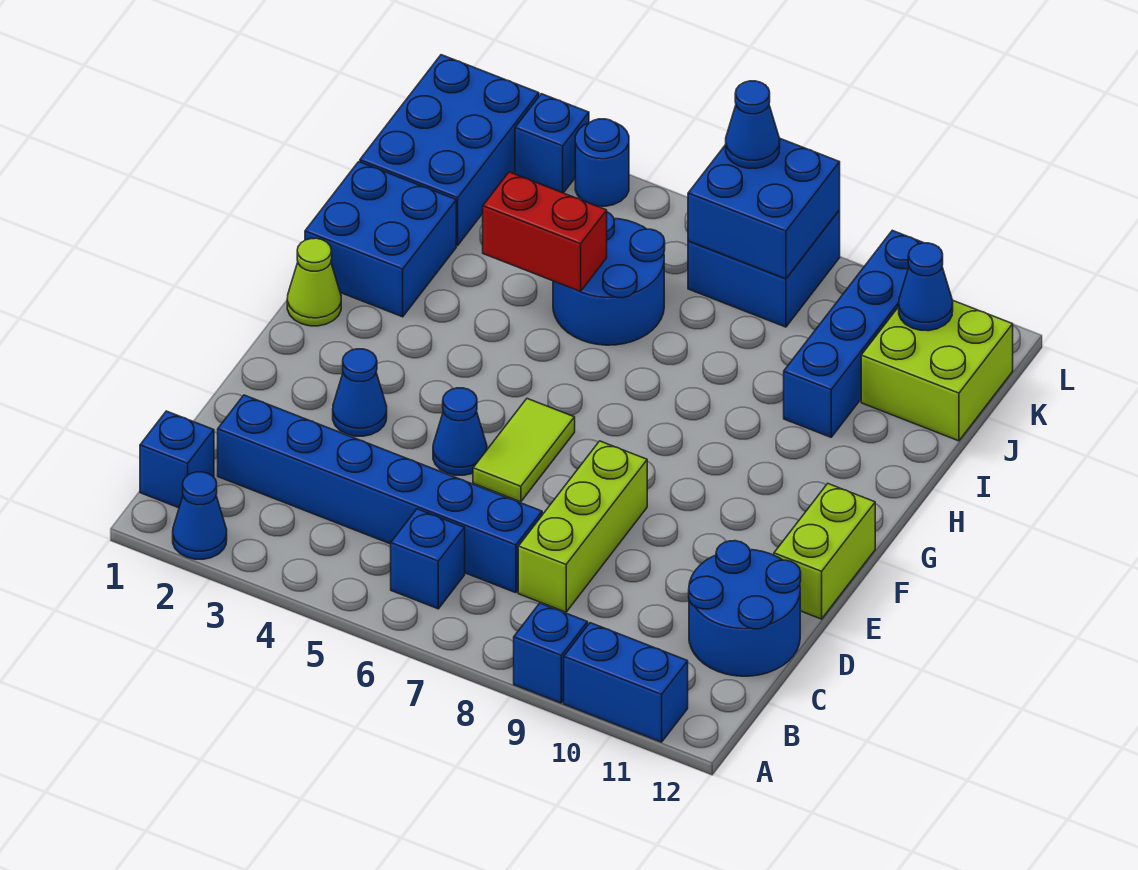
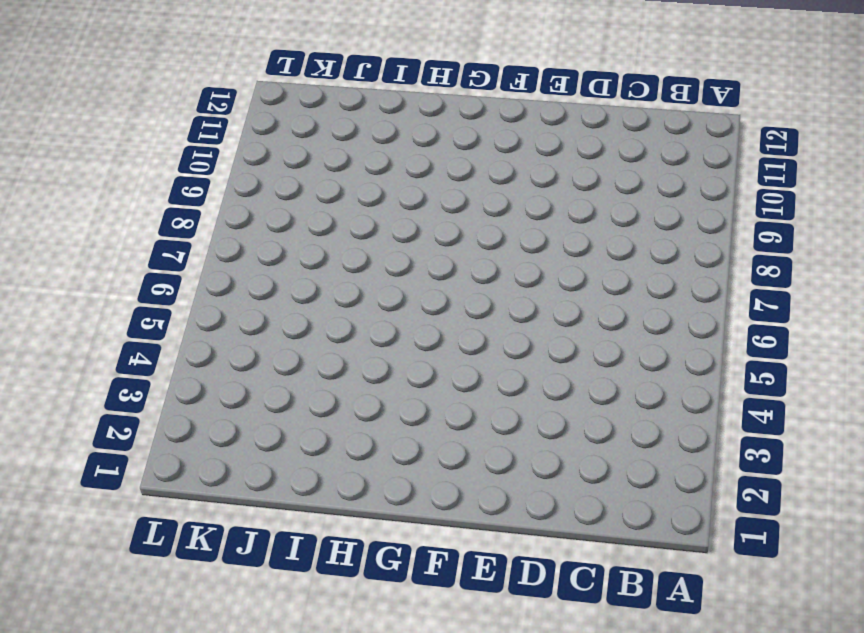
none -> blue cone A2 level 1
none -> blue brick A9 level 1
none -> blue brick A10:A11 level 1

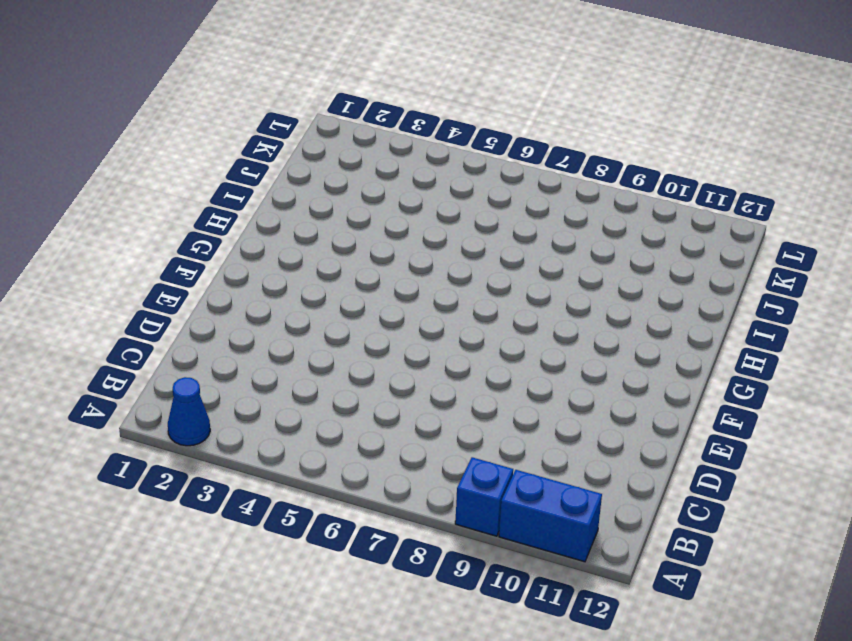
none -> blue brick B1 level 1
none -> blue brick B6 level 1
none -> blue brick C2:C7 level 1

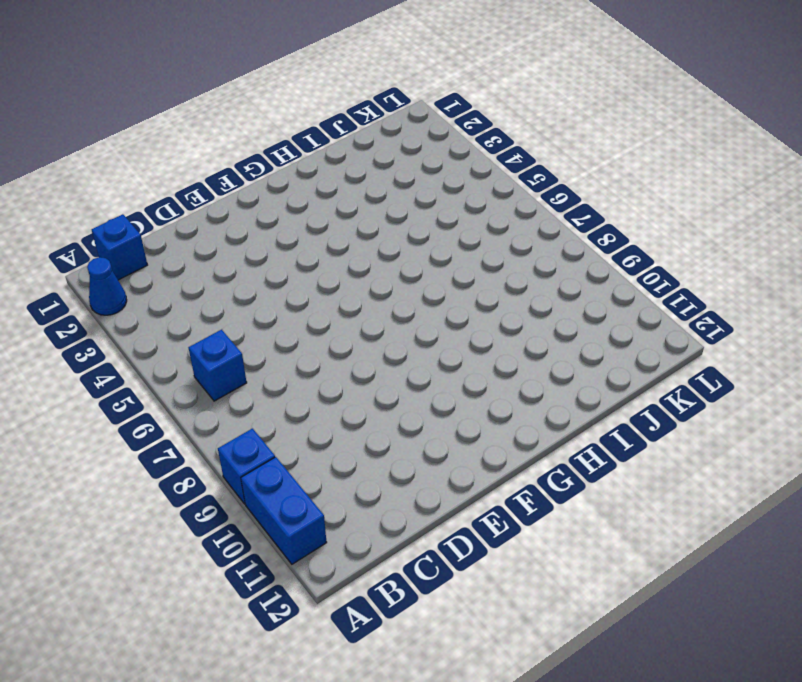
none -> blue brick C2:C7 level 1
none -> lime brick C8:E8 level 1
none -> blue round brick C11:D12 level 1

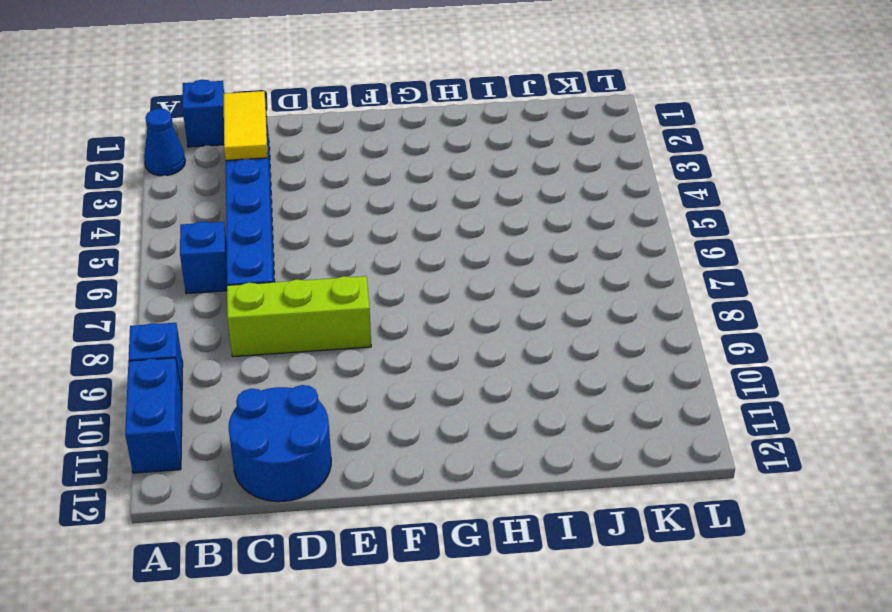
yellow tile C2:C3 level 2 -> none
none -> blue cone E3 level 1
none -> blue cone E5 level 1
none -> lime tile E6:F6 level 1

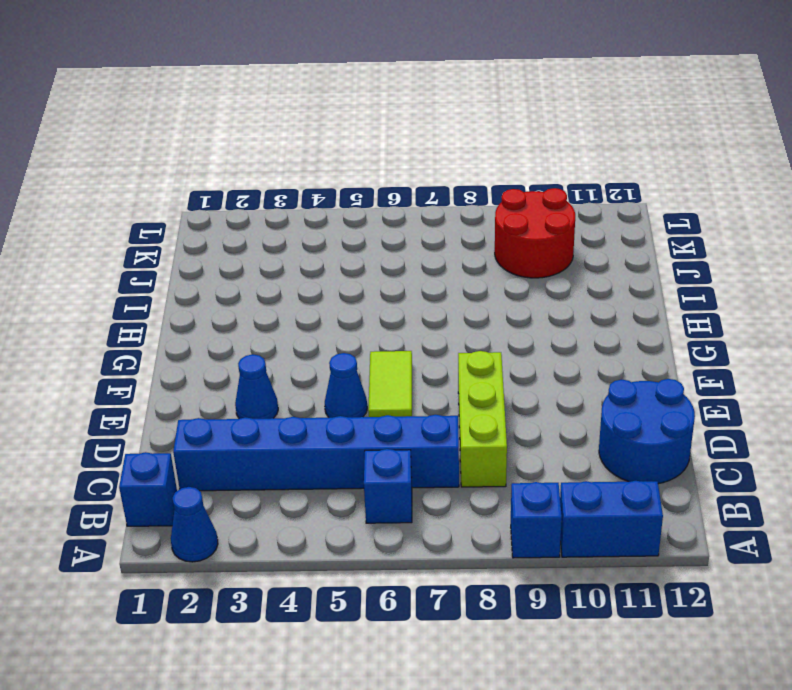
red round brick J9:K10 level 1 -> blue brick I10:L10 level 1
none -> lime brick E12:F12 level 1
none -> lime cone G1 level 1
none -> blue brick H1:I2 level 1

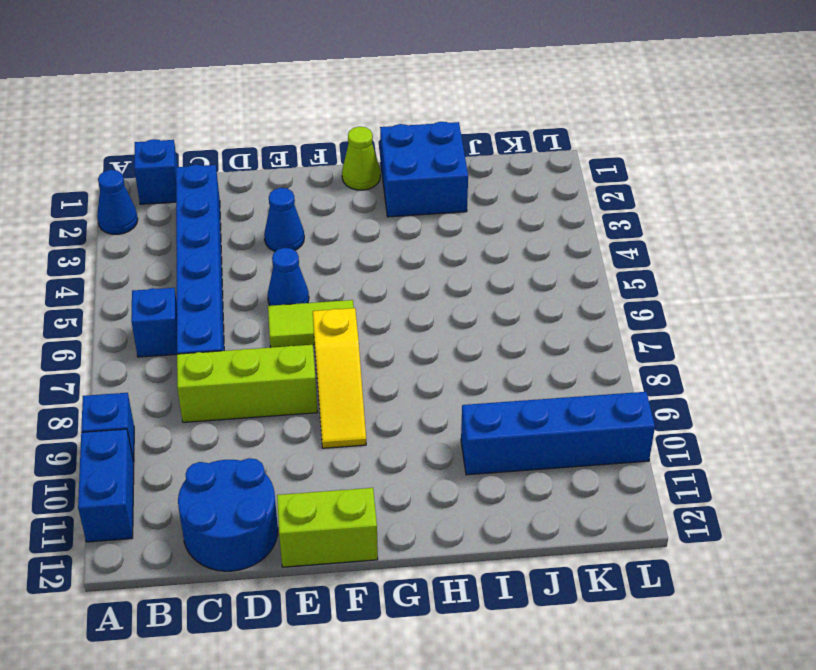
yellow slope F7:F9 level 1 top 7 -> none
none -> blue round brick I5:J6 level 1
none -> blue brick J1:L2 level 1
none -> lime brick J11:K12 level 1

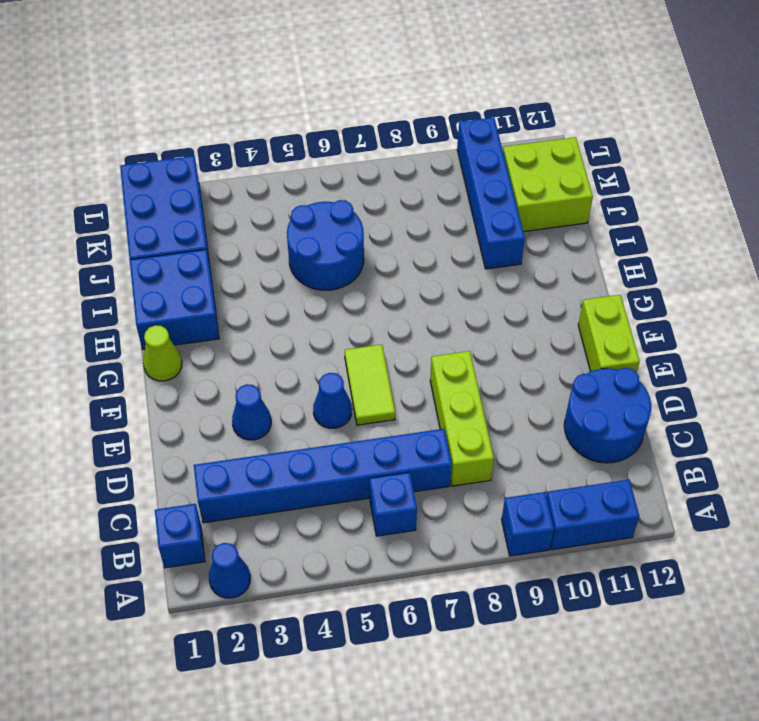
none -> blue brick K7:L8 level 1
none -> blue brick L3 level 1
none -> blue round brick L4 level 1

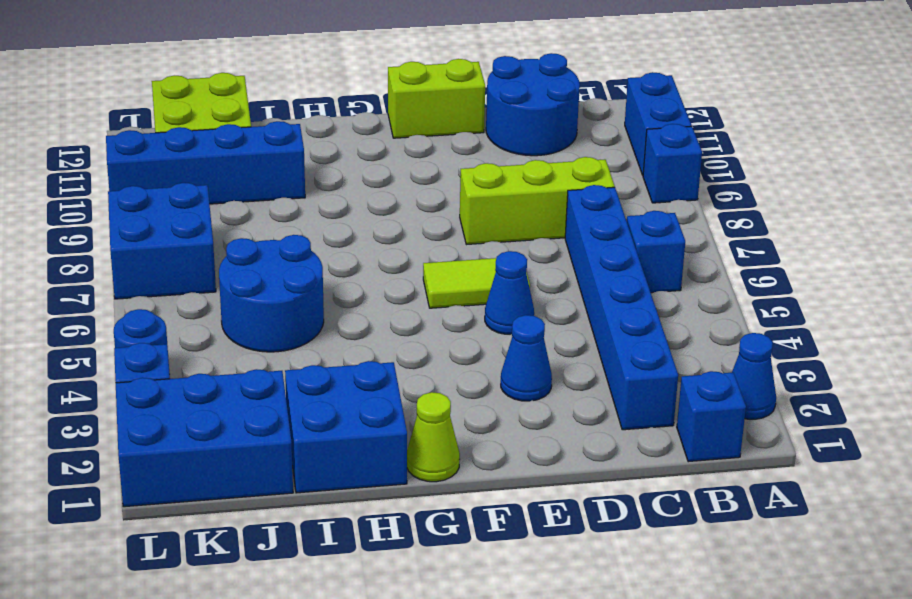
none -> red brick I4:I5 level 2
none -> blue brick K7:L8 level 2
none -> blue cone K11 level 2

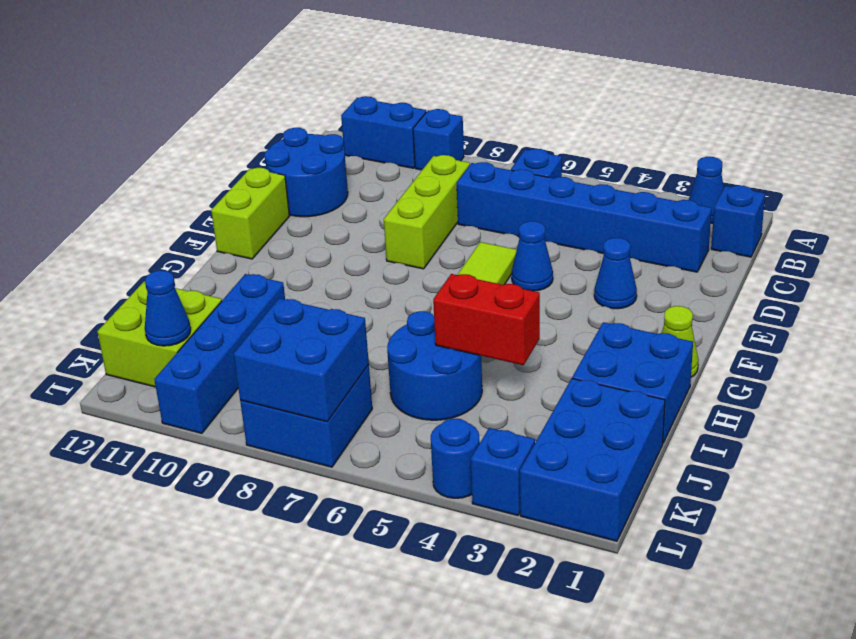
none -> blue cone L7 level 3

